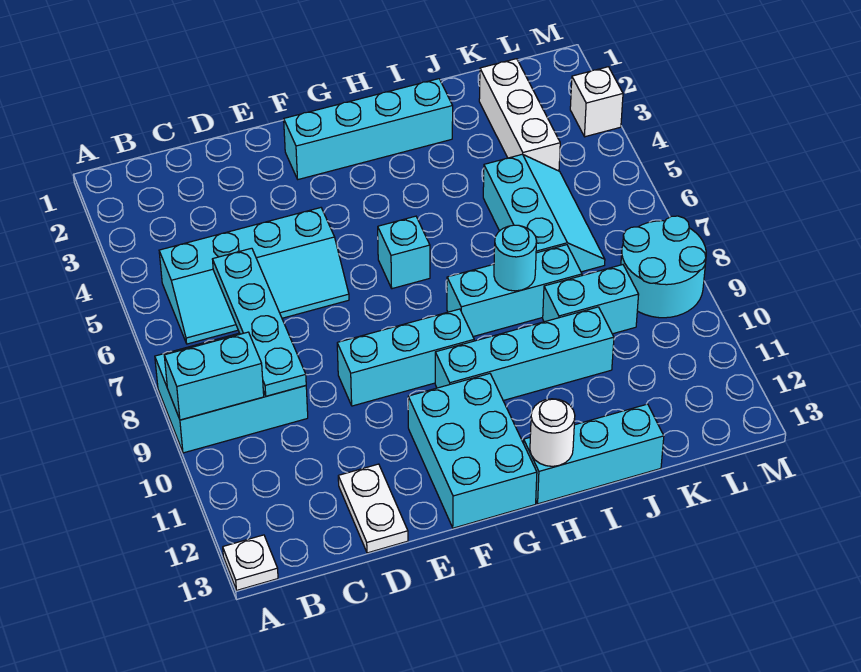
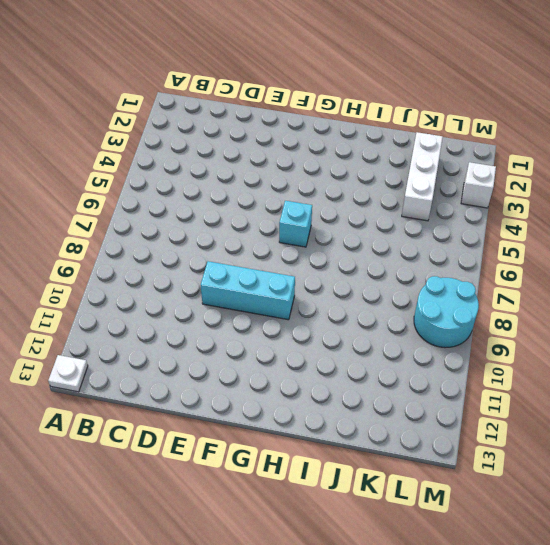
none -> cyan brick A8:C9 level 1
none -> cyan slope B5:E6 level 1 top 5
none -> white plate D12:D13 level 1

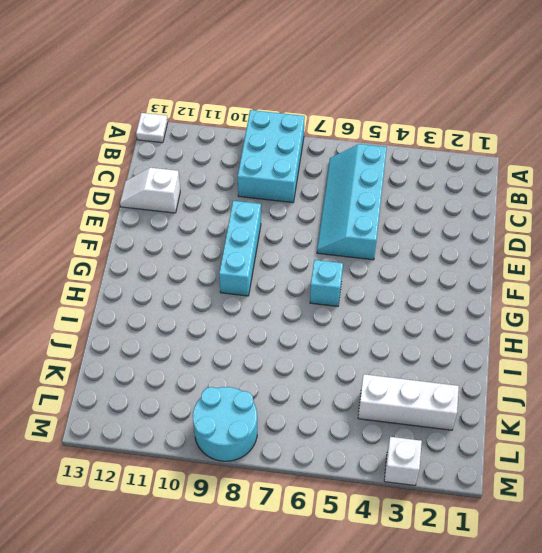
white slope D12:D13 level 1 top 12 -> white plate D12:D13 level 1
none -> cyan brick F2:I2 level 1
none -> cyan brick F11:G13 level 1
none -> cyan brick G10:J10 level 1

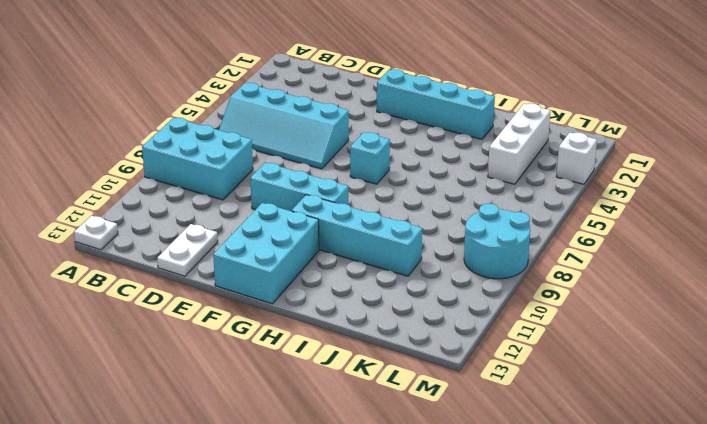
none -> cyan brick H8:J8 level 1
none -> cyan brick H13:J13 level 1
none -> cyan slope J5:K7 level 1 top J

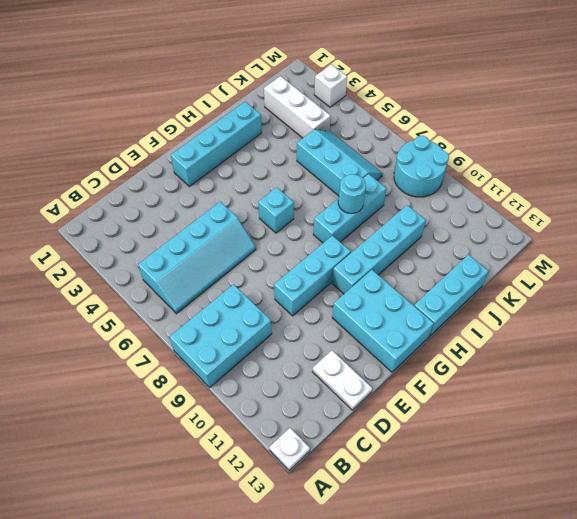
none -> cyan brick J9:K9 level 1
none -> cyan brick A9:B9 level 2
none -> cyan plate C6:C9 level 2

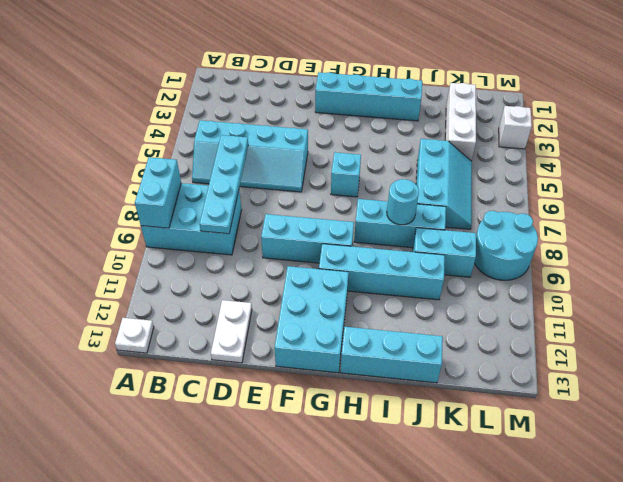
cyan brick A8:A9 level 2 -> cyan brick A9:B9 level 2
none -> white round brick H13 level 2

